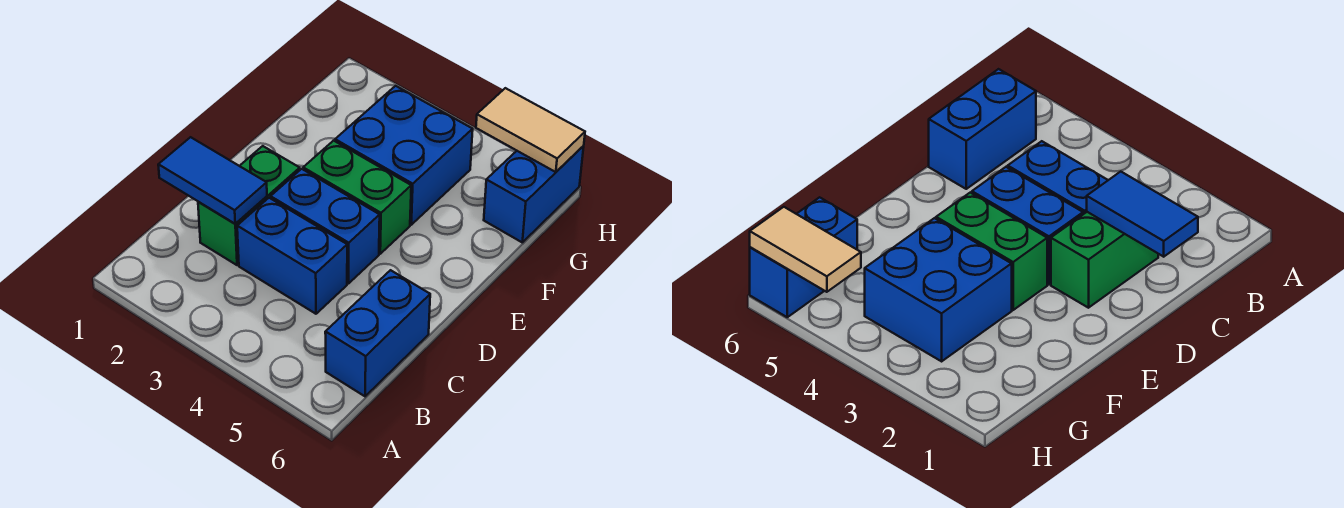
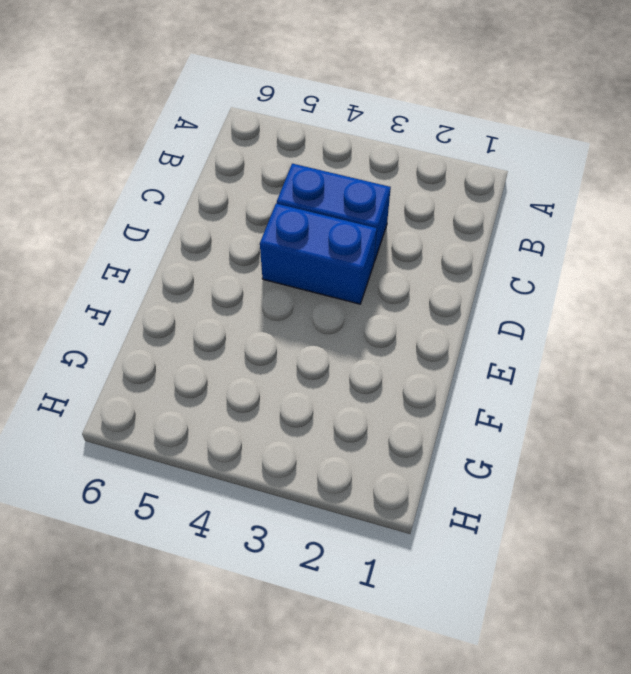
none -> blue brick B6:C6 level 1
none -> green brick C2:D2 level 1

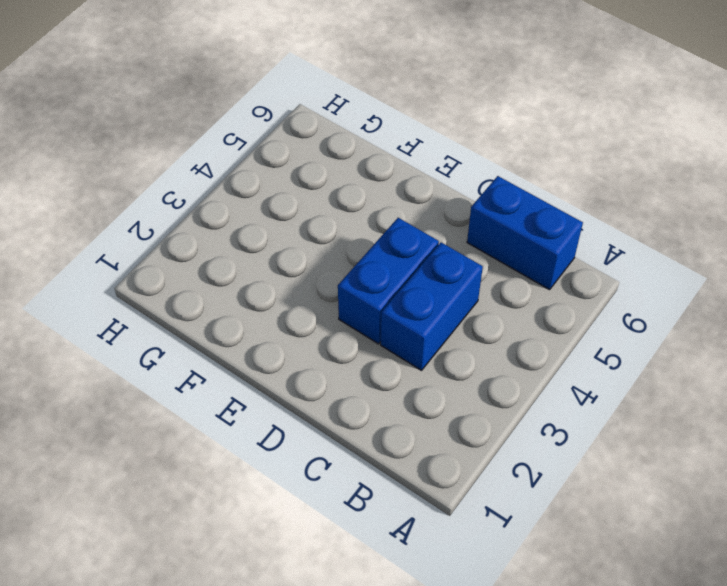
none -> green brick C2:D2 level 1
none -> green brick E3:E4 level 1

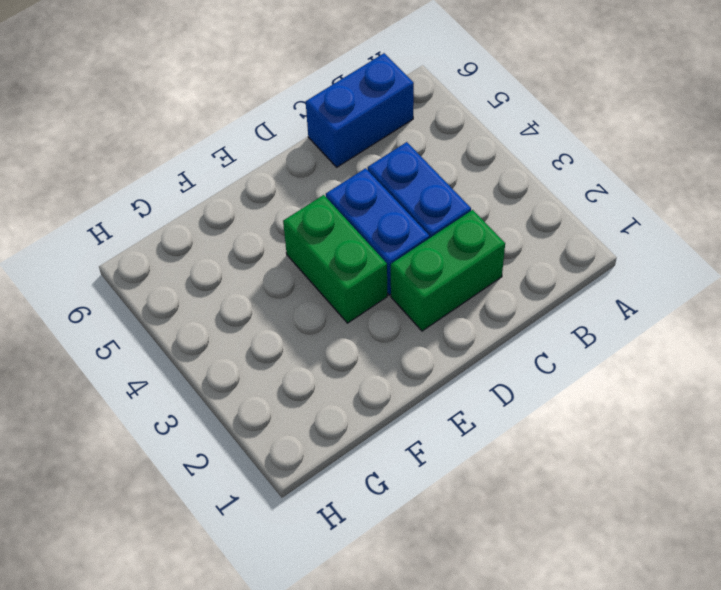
none -> blue brick F3:G4 level 1
none -> blue brick G6:H6 level 1

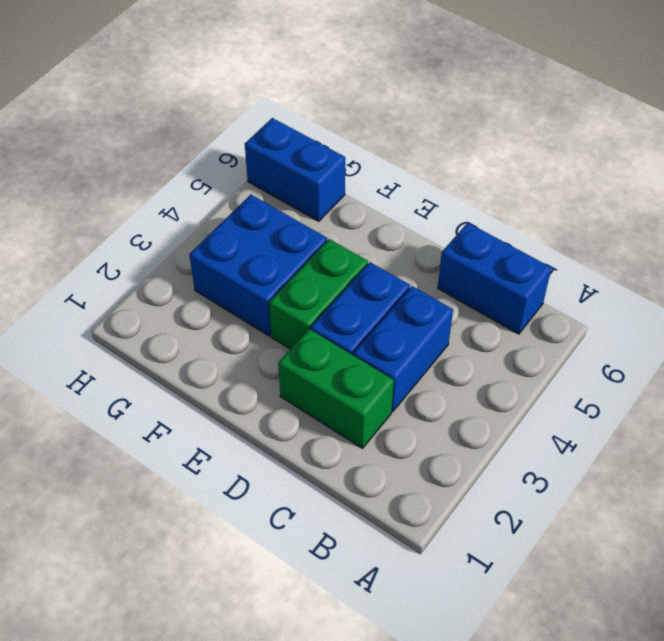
none -> blue tile C1:C2 level 2
none -> tan tile H5:H6 level 2

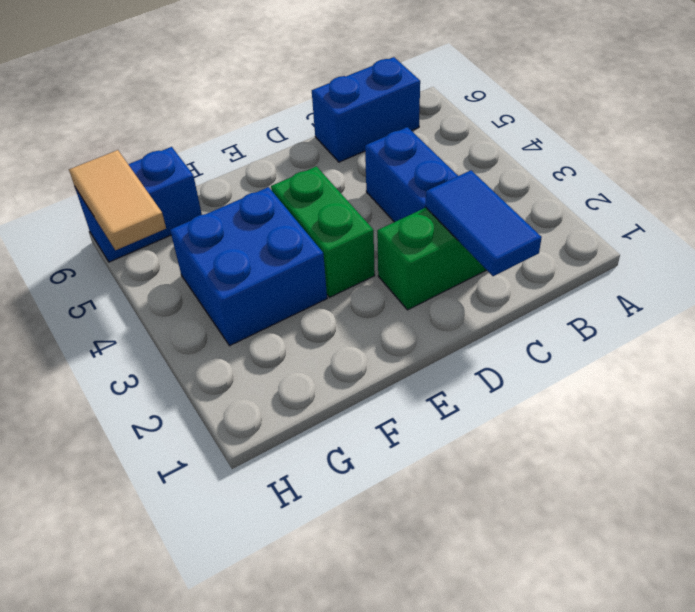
none -> blue brick D3:D4 level 1

